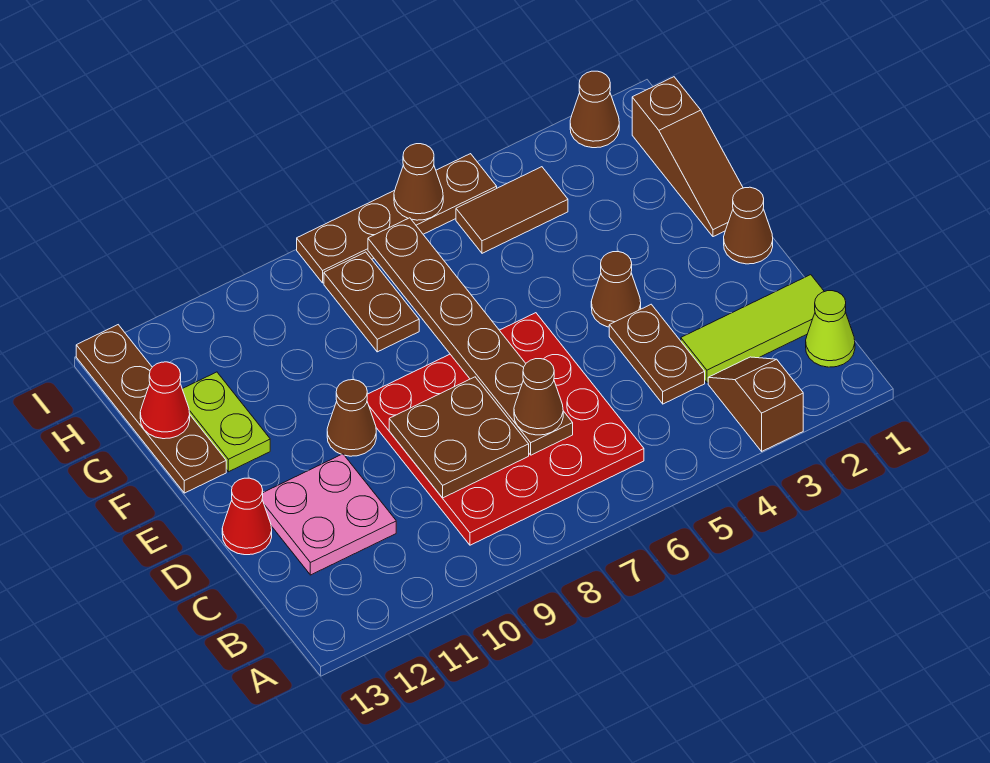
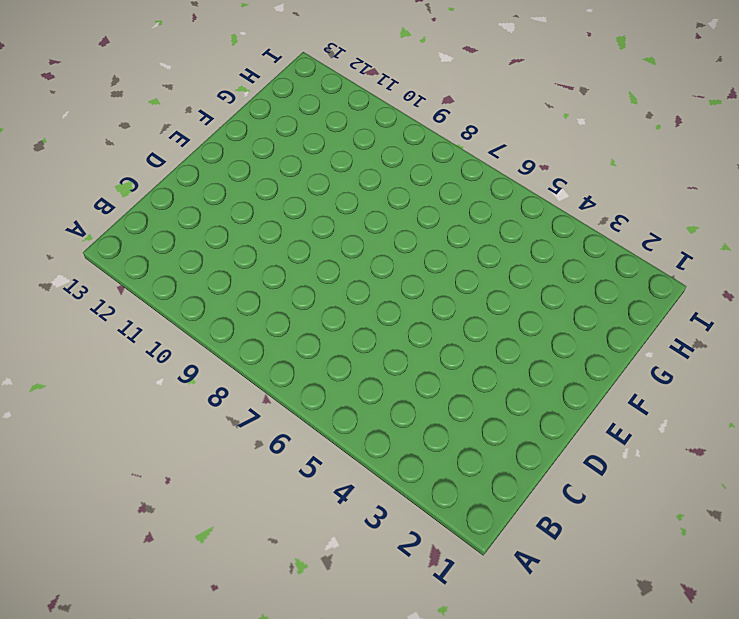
none -> brown slope A3:B3 level 1 top A
none -> lime cone B1 level 1
none -> red plate B6:E9 level 1

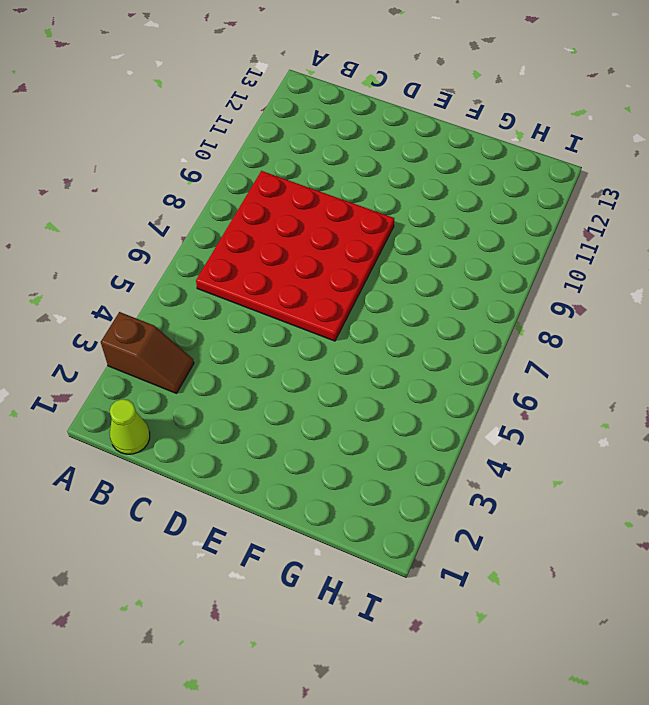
none -> lime tile C1:C3 level 1
none -> brown plate C4:D4 level 1
none -> pink plate C11:D12 level 1

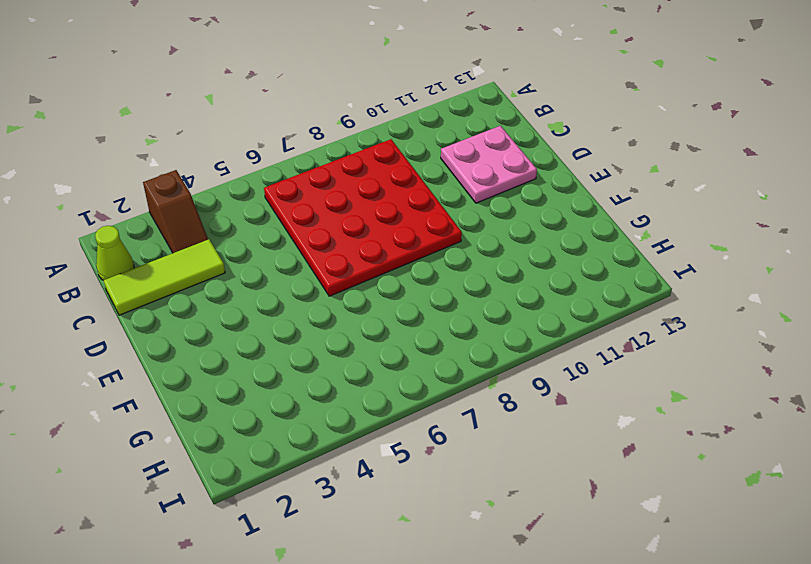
none -> brown plate C4:D4 level 1
none -> red cone D13 level 1
none -> brown cone E1 level 1

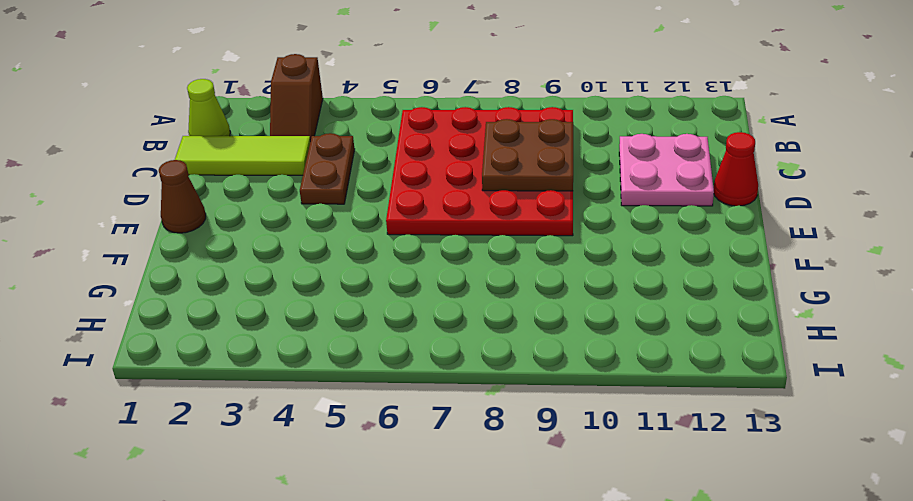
none -> brown cone E4 level 1
none -> brown cone E10 level 1
none -> brown slope F1:H1 level 1 top H

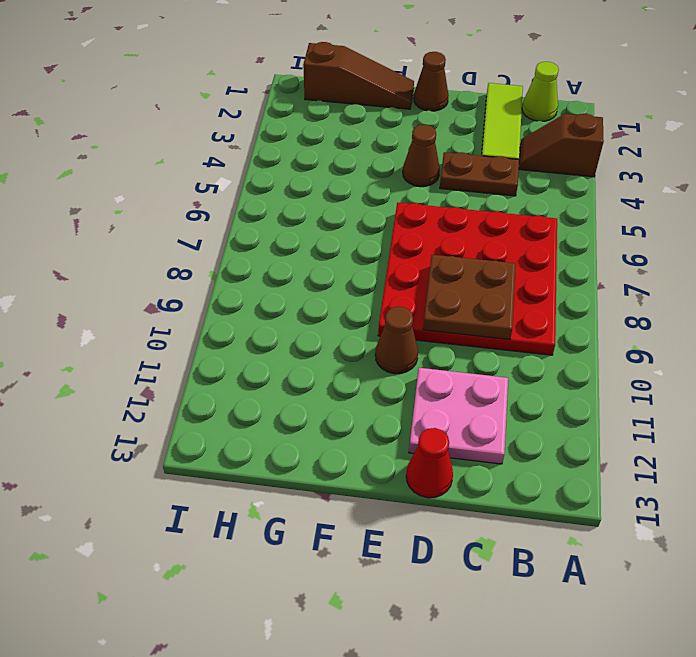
none -> lime plate F12:G12 level 1
none -> brown plate F13:I13 level 1
none -> brown plate G8:H8 level 1

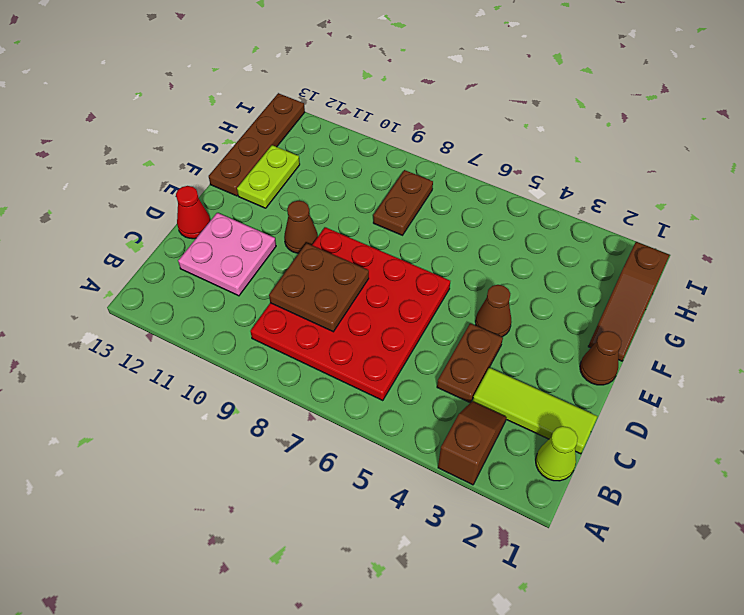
none -> brown tile H4:H5 level 1
none -> brown cone I2 level 1
none -> brown plate I5:I8 level 1

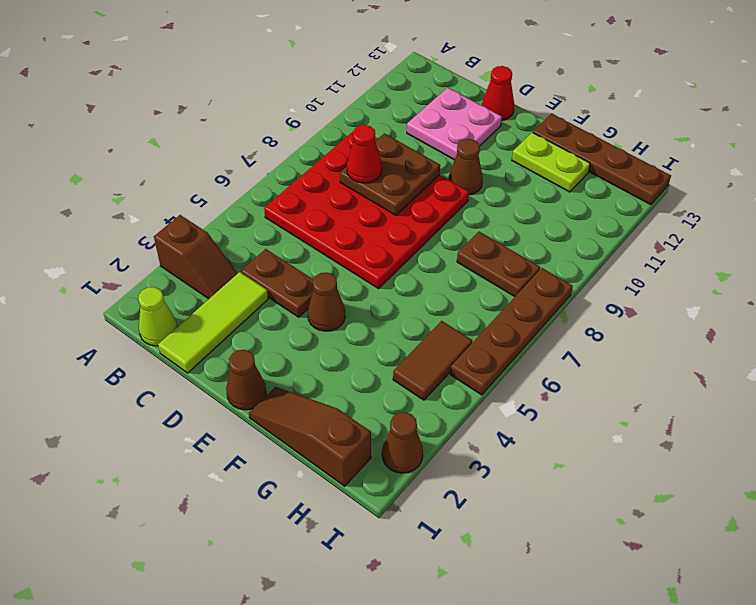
red cone C8 level 3 -> red cone G13 level 2
none -> brown plate C7:H7 level 2
none -> brown cone I6 level 2
none -> brown cone C7 level 3

